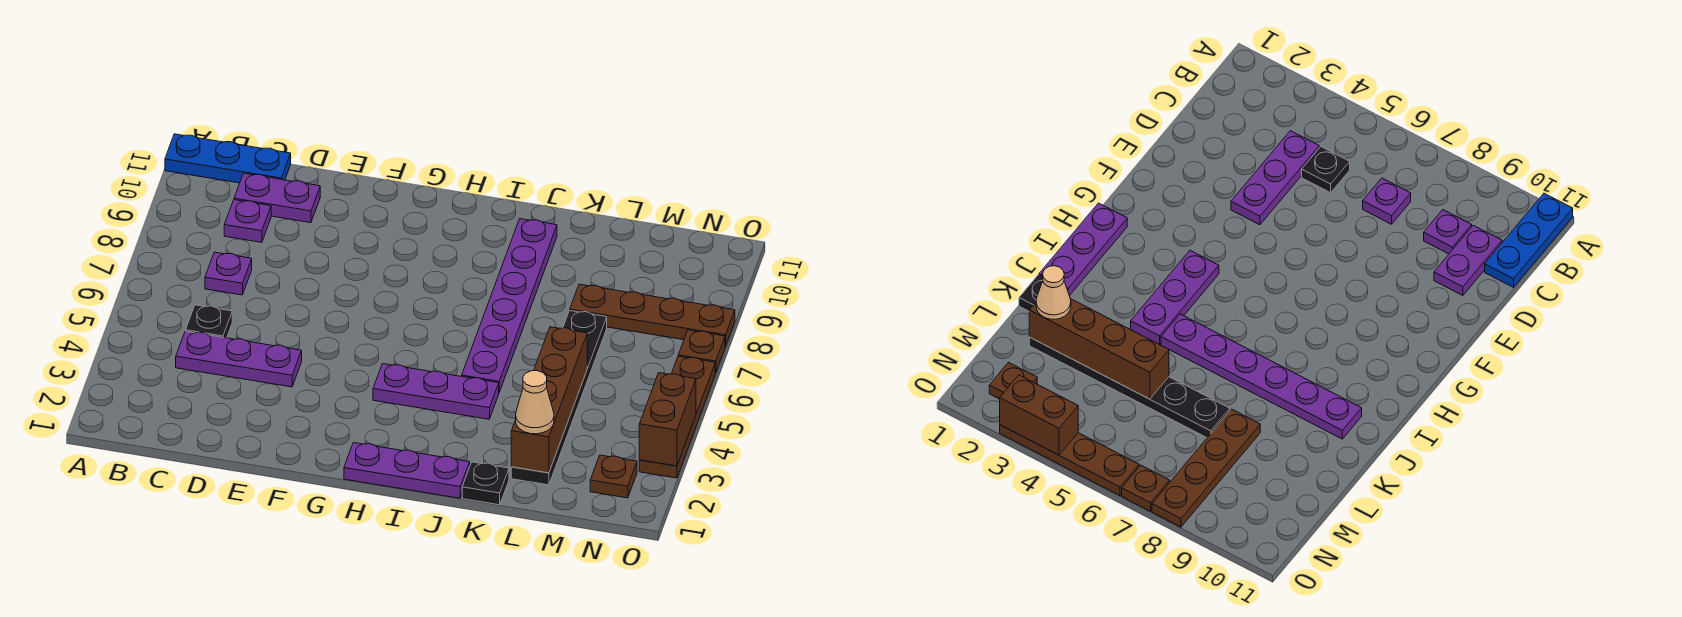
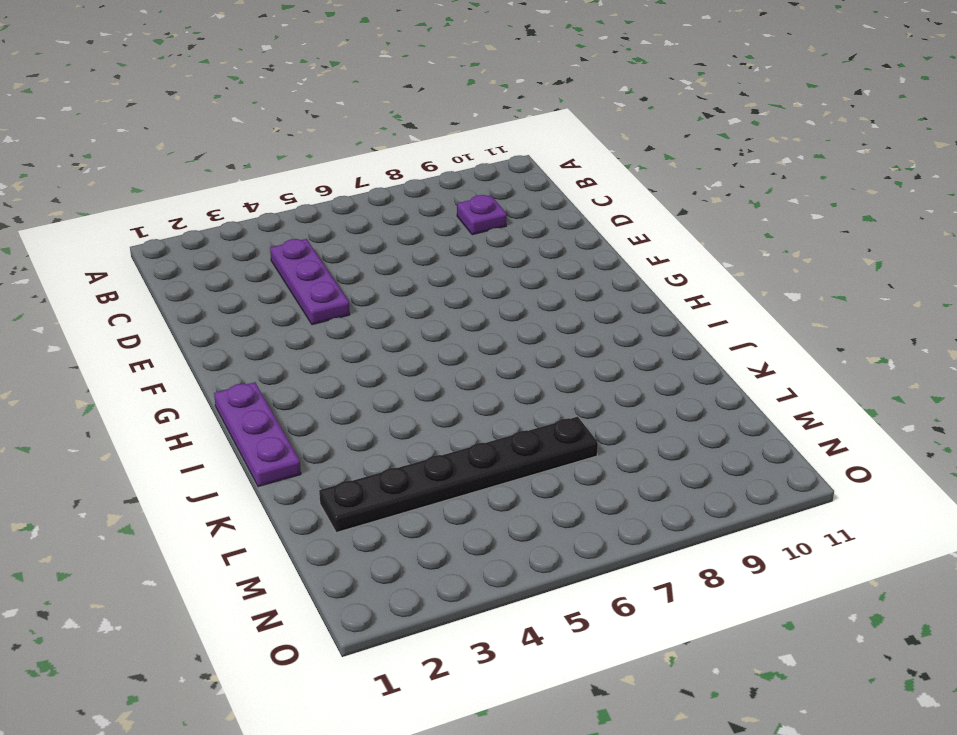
none -> blue plate A11:C11 level 1
none -> black plate C5 level 1
none -> purple plate C7 level 1

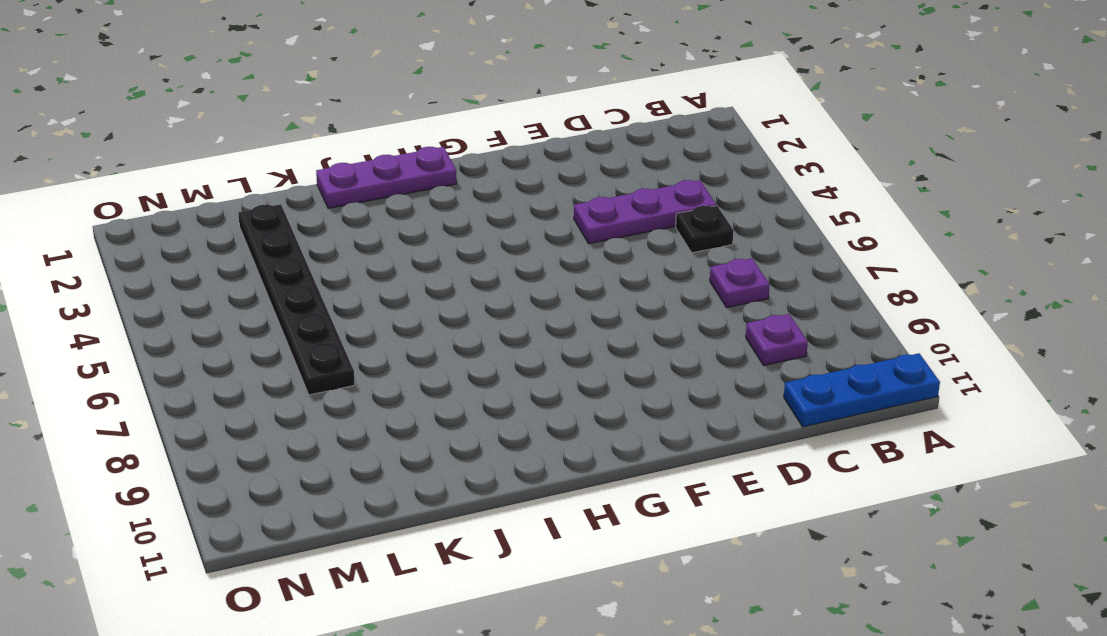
none -> purple plate C10:D10 level 1
none -> purple plate H4:J4 level 1
none -> purple plate J5:J10 level 1

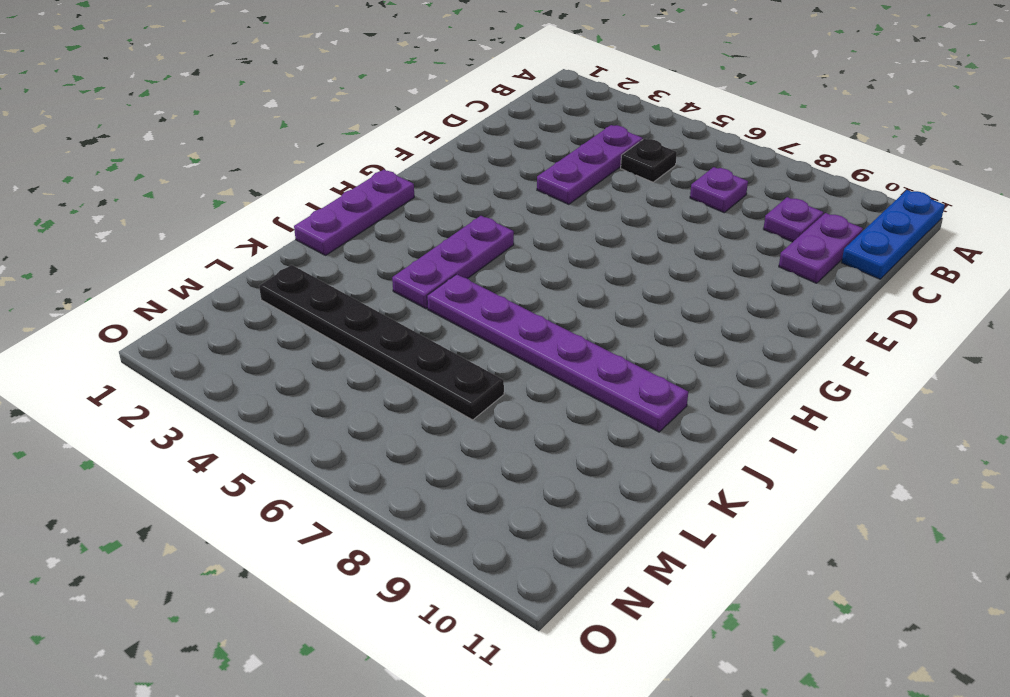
none -> black plate K1 level 1
none -> brown plate L8:O8 level 1
none -> brown plate N2 level 1

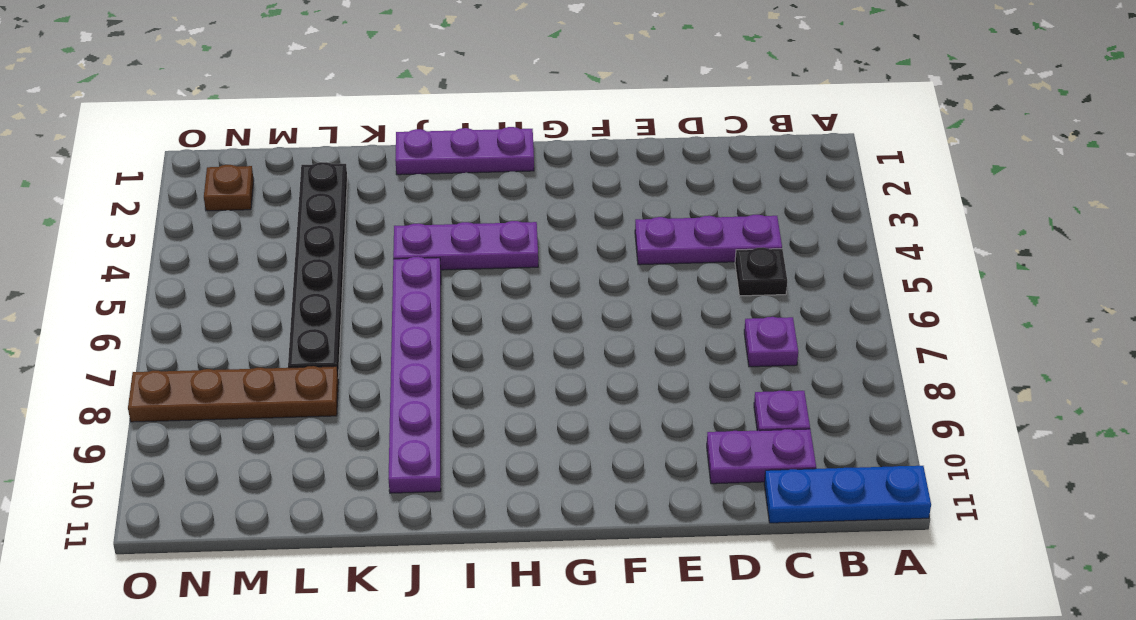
none -> black plate K1 level 1
none -> brown plate O3:O6 level 1
none -> brown plate O7 level 1

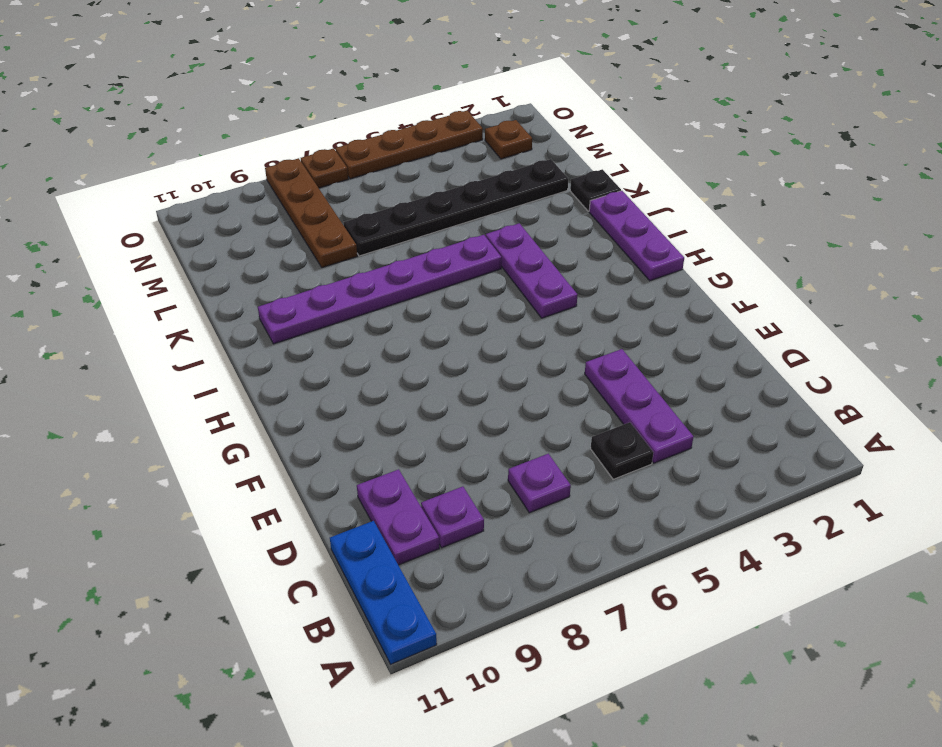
none -> brown brick L2:L5 level 2
none -> brown brick O3:O4 level 2
none -> tan cone L2 level 3

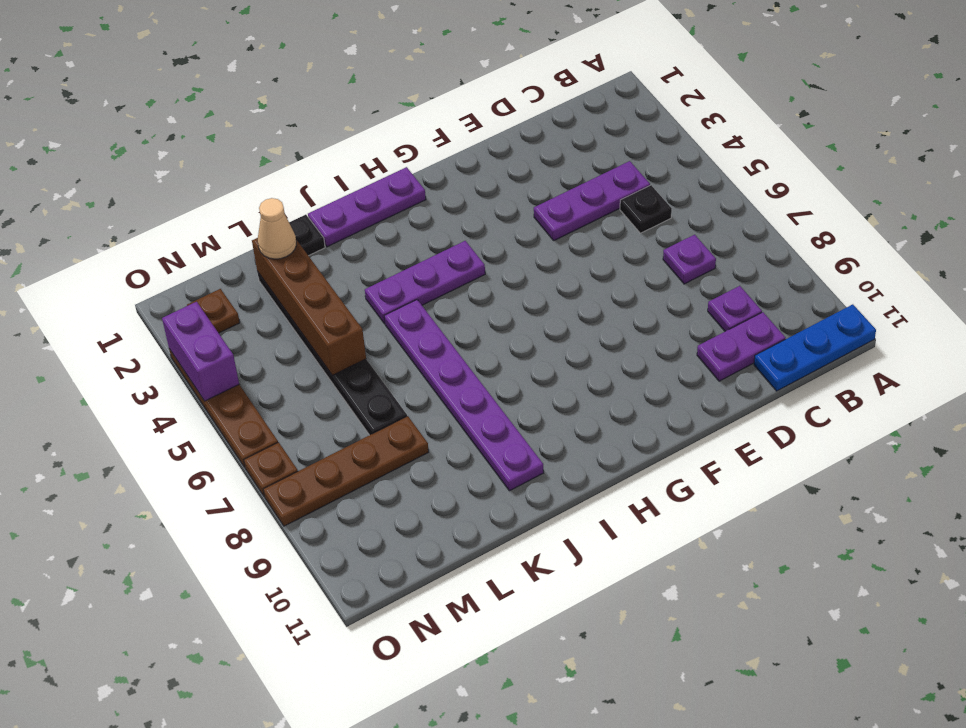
purple brick O3:O4 level 2 -> brown brick O3:O4 level 2

